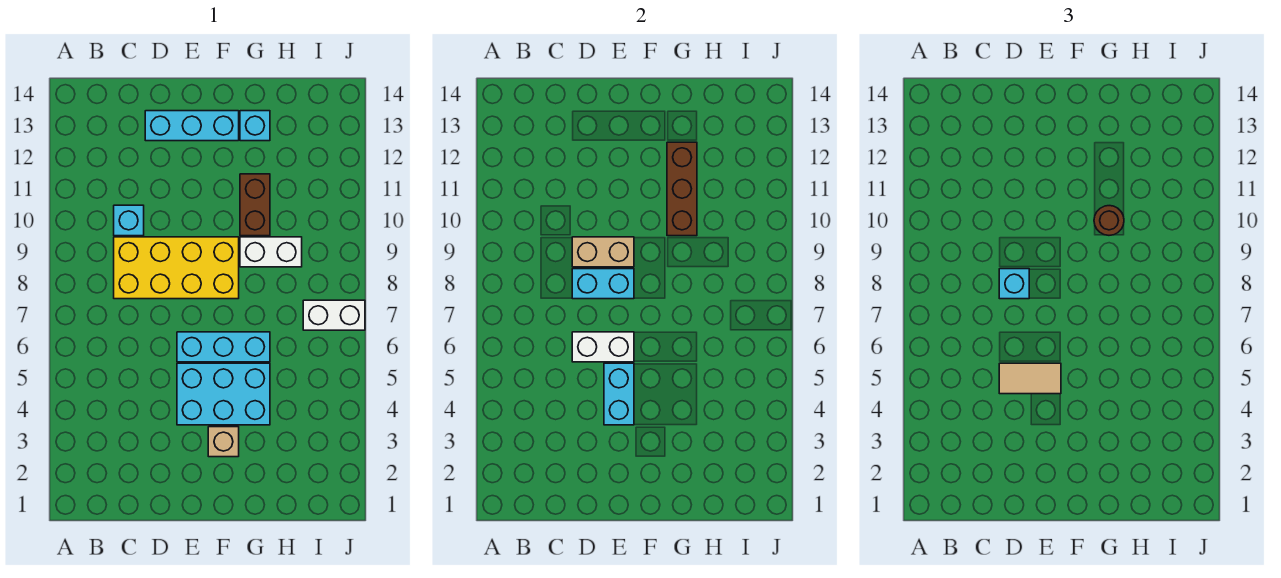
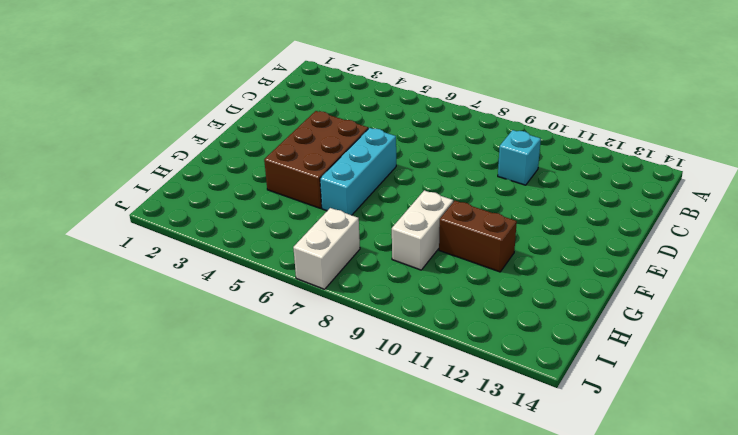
brown brick E4:G5 level 1 -> cyan brick E4:G5 level 1
none -> yellow brick C8:F9 level 1
none -> cyan brick D13:F13 level 1
none -> tan brick F3 level 1

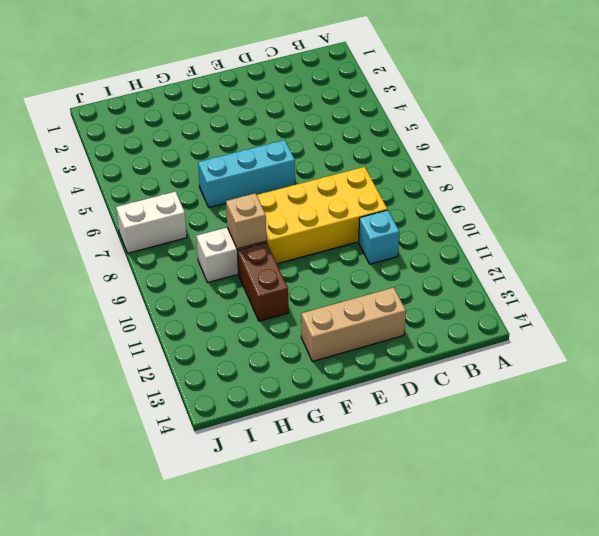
tan brick D13:F13 level 1 -> cyan brick D13:F13 level 1
tan brick G9 level 2 -> tan brick F3 level 1
none -> cyan brick E4:G5 level 1
none -> cyan brick G13 level 1
none -> white brick D6:E6 level 2

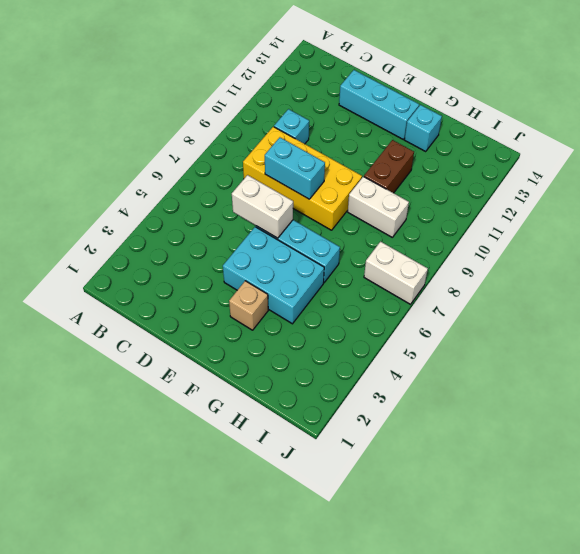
none -> tan brick D9:E9 level 2
none -> cyan brick E4:E5 level 2
none -> brown brick G10:G12 level 2

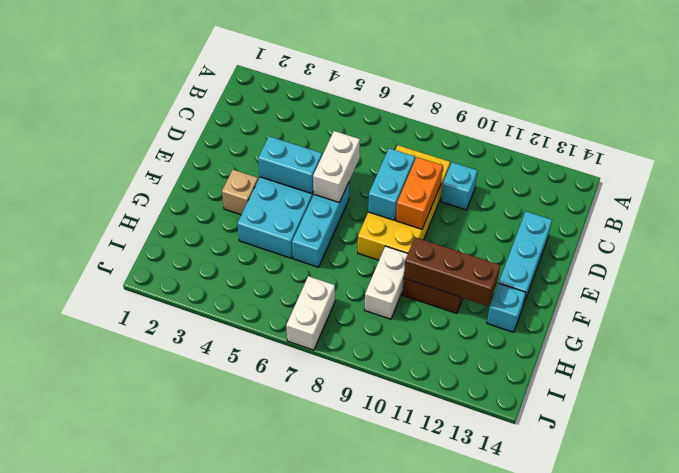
orange brick D9:E9 level 2 -> tan brick D9:E9 level 2
none -> tan tile D5:E5 level 3
none -> cyan brick D8 level 3
none -> brown round brick G10 level 3

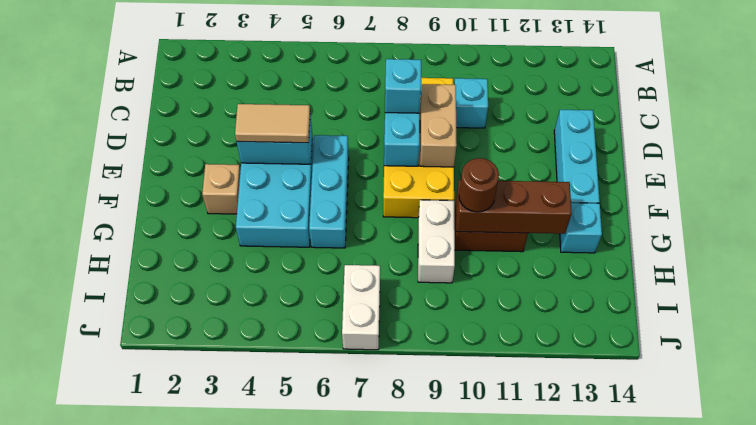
tan tile E4:E5 level 3 -> tan tile D5:E5 level 3
none -> white brick D6:E6 level 2

